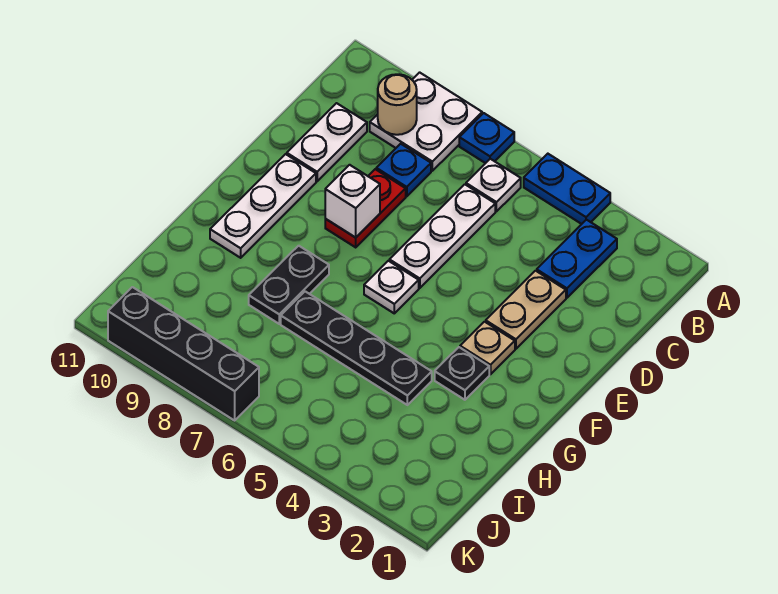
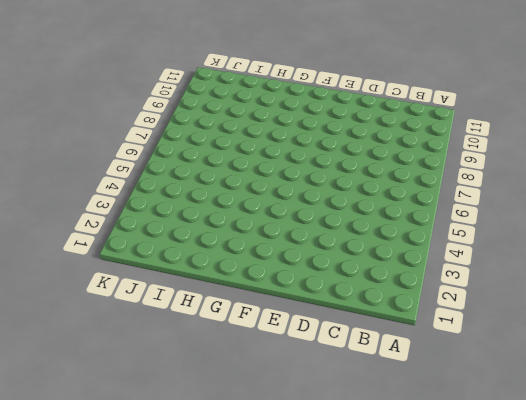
none -> blue plate A4:A5 level 1
none -> blue plate A7 level 1
none -> white plate A8:B9 level 1

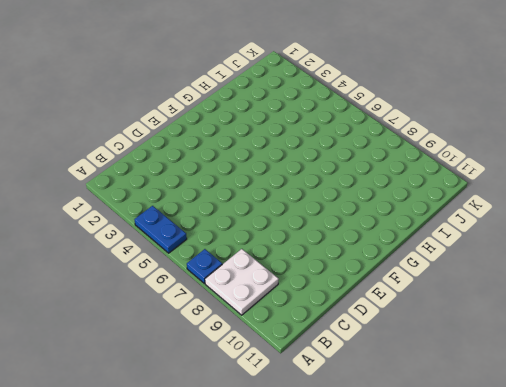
none -> blue plate B3:C3 level 1
none -> white plate B6 level 1
none -> white plate C6:E6 level 1

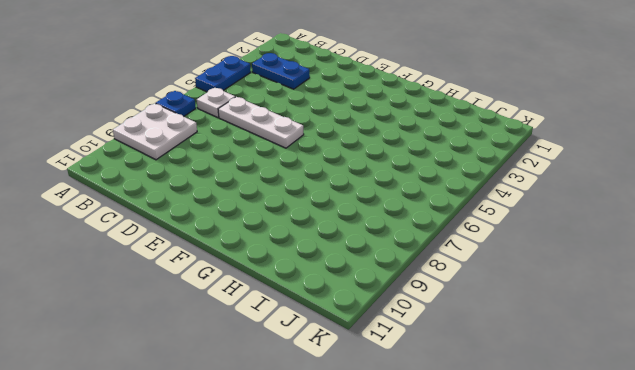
none -> blue plate C8 level 1
none -> white plate C10:D10 level 1
none -> tan plate D3:E3 level 1

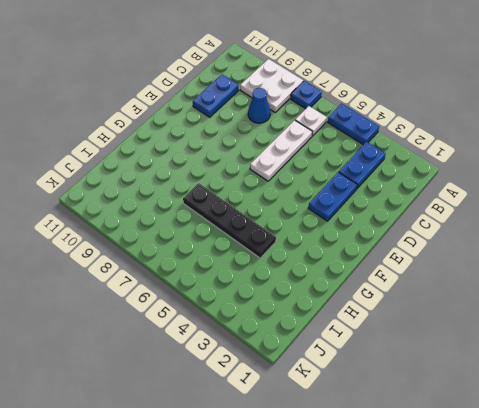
blue cone C8 level 1 -> blue plate C8 level 1
blue plate C10:D10 level 1 -> white plate C10:D10 level 1
blue plate D3:E3 level 1 -> tan plate D3:E3 level 1
none -> red plate D8:E8 level 1
none -> white plate E10:G10 level 1
none -> tan plate F3 level 1

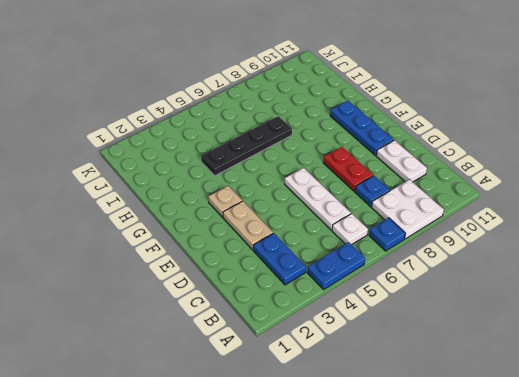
blue plate E10:G10 level 1 -> white plate E10:G10 level 1
none -> white plate F6 level 1
none -> black plate G3 level 1
none -> black plate G8:H8 level 1

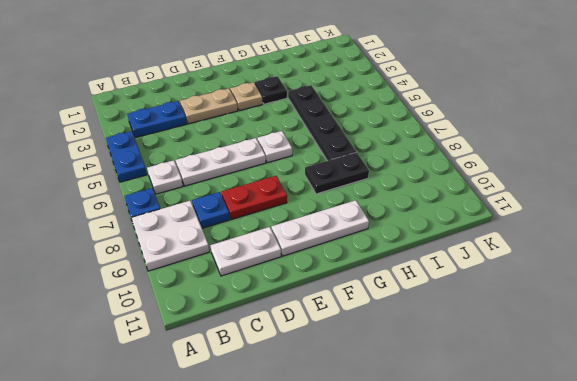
none -> black brick K7:K10 level 1
none -> tan round brick B9 level 2
none -> white brick E8 level 2

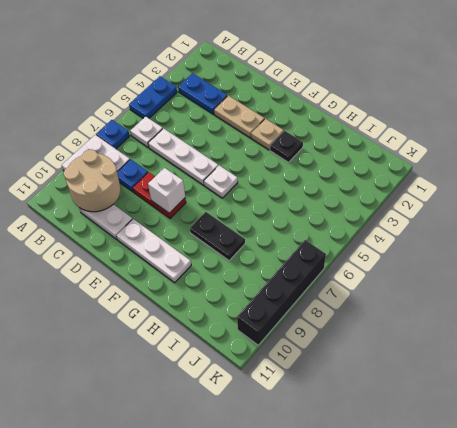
tan round brick B9:C10 level 2 -> tan round brick B9 level 2
none -> black plate H4:H7 level 1

